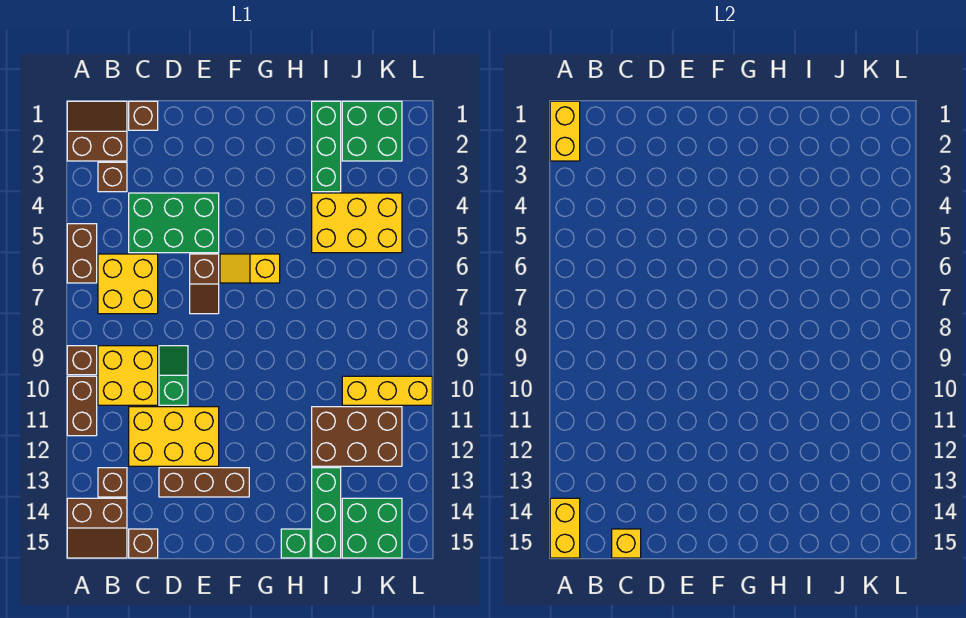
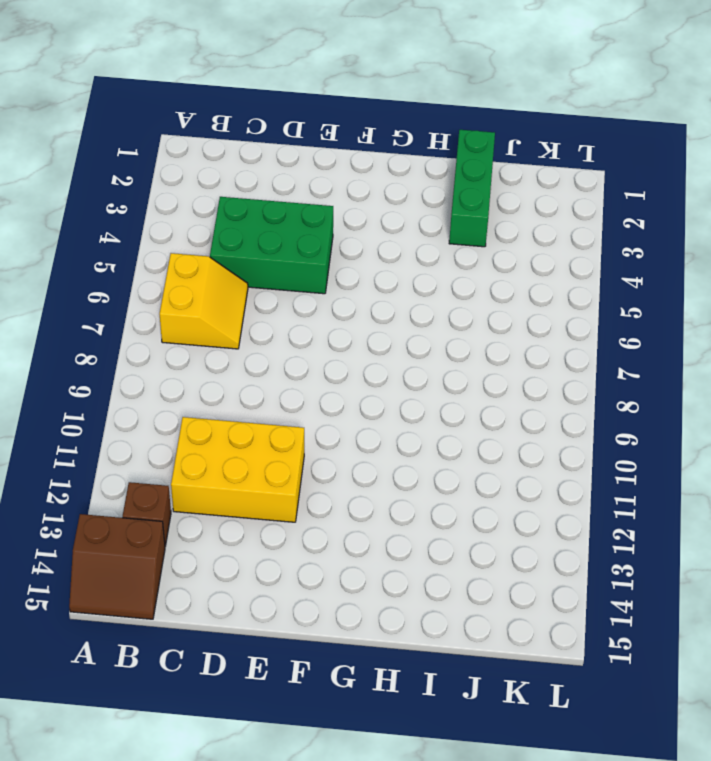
yellow slope B6:C7 level 1 top B -> yellow brick B6:C7 level 1
none -> brown slope A1:B2 level 1 top 2
none -> brown brick A5:A6 level 1
none -> brown brick A9 level 1

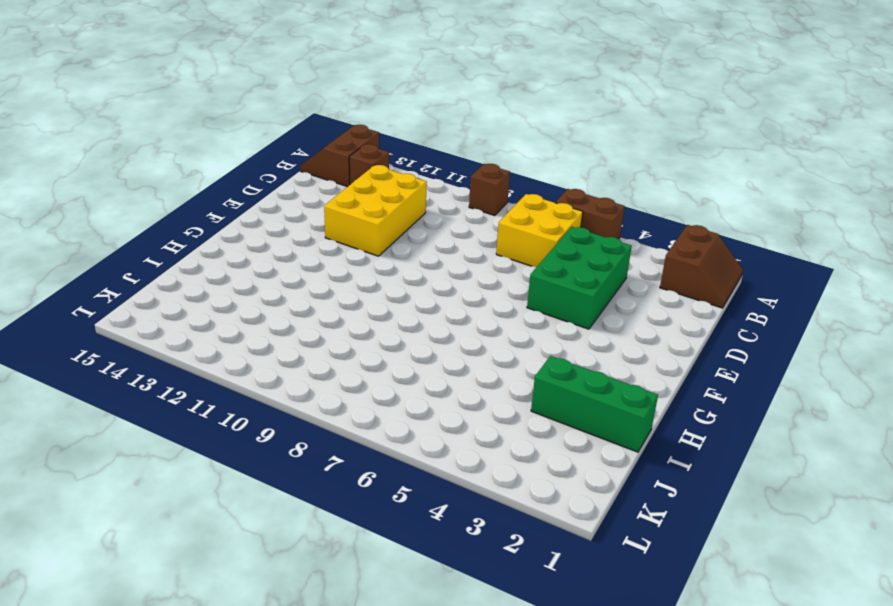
none -> brown brick A10:A11 level 1
none -> brown brick B3 level 1
none -> yellow brick B9:C10 level 1

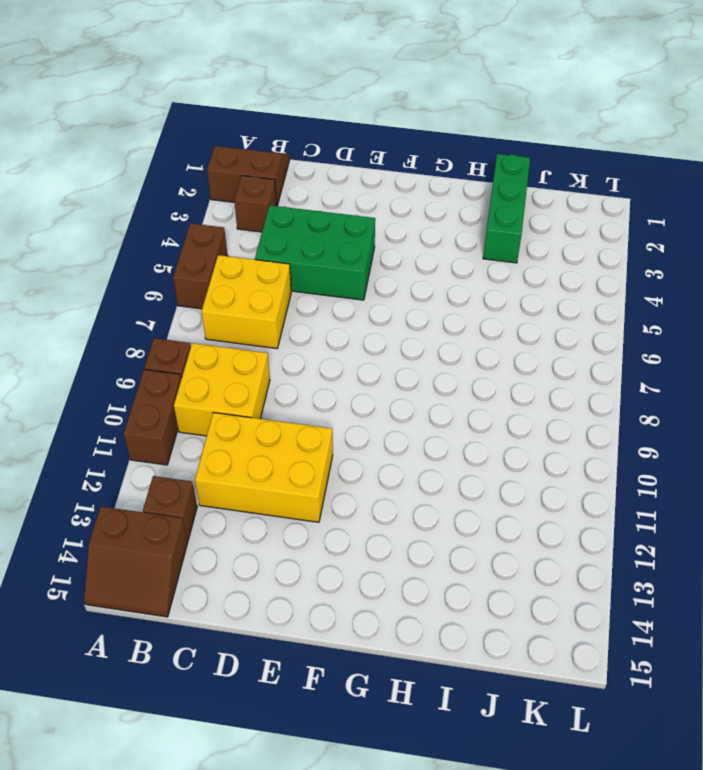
none -> brown brick C1 level 1
none -> brown brick C15 level 1
none -> green slope D9:D10 level 1 top 10

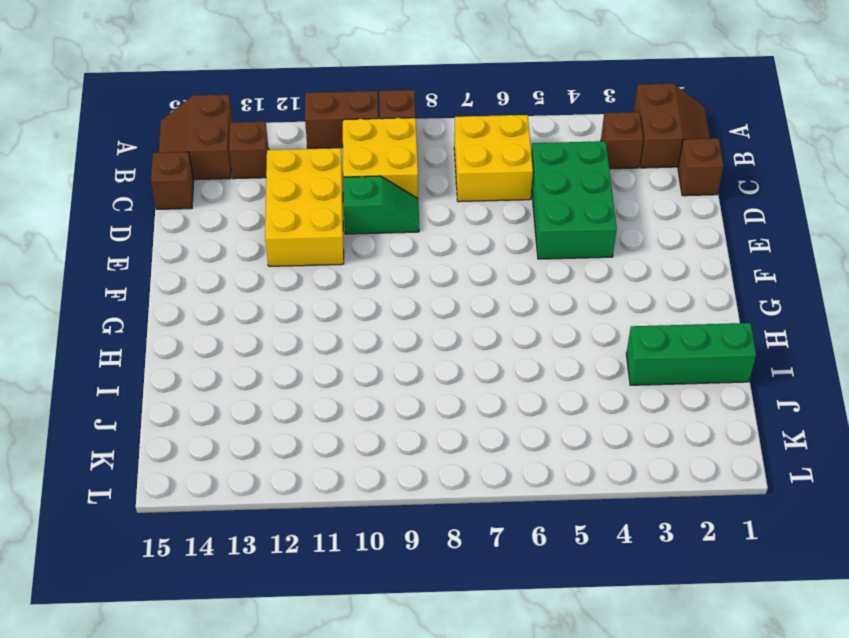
none -> brown brick A5:A6 level 1
none -> brown brick D13:F13 level 1
none -> brown slope E6:E7 level 1 top 6

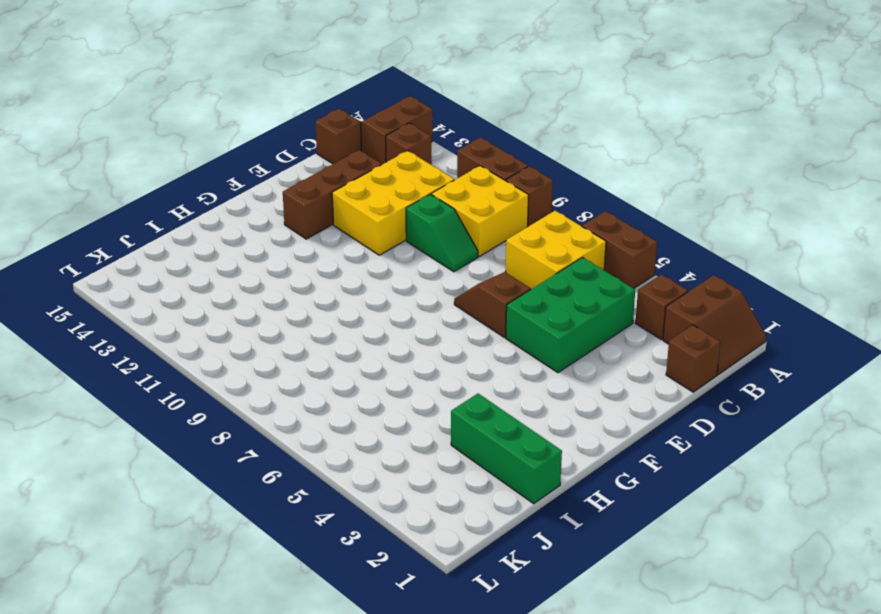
none -> yellow slope F6:G6 level 1 top G
none -> green brick H15 level 1
none -> yellow brick I4:K5 level 1

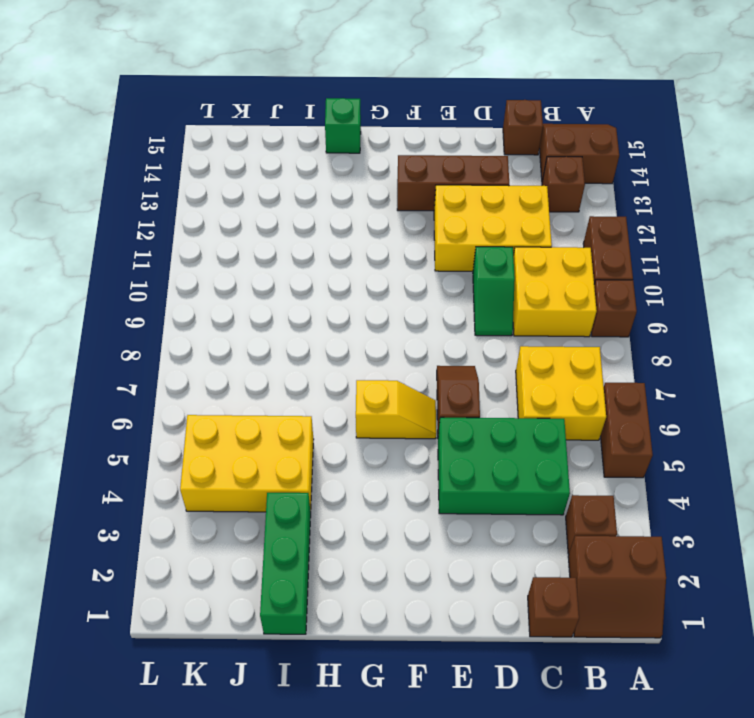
none -> brown brick I11:K12 level 1
none -> green brick I13:I15 level 1
none -> green brick J1:K2 level 1

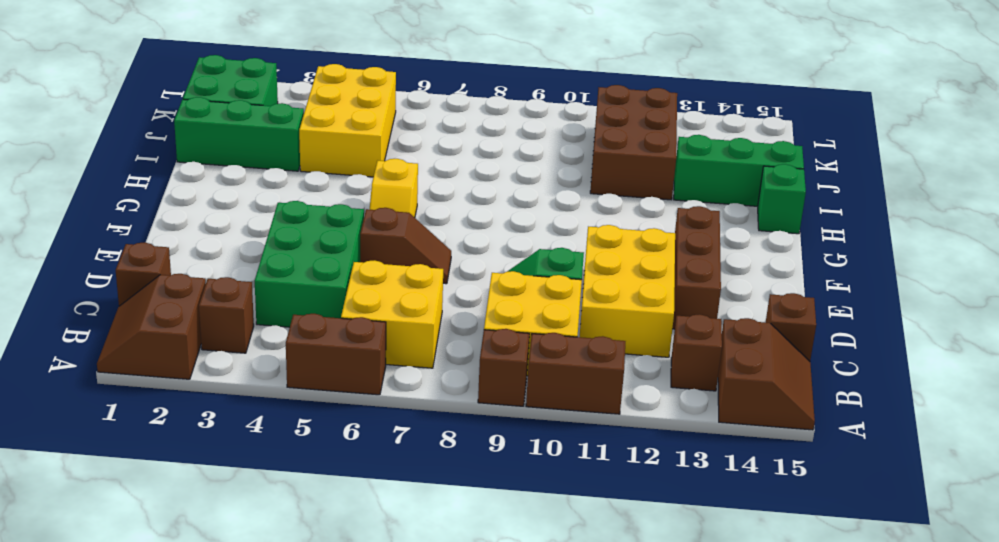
none -> yellow brick J10:L10 level 1
none -> green brick J14:K15 level 1
none -> yellow brick A1:A2 level 2

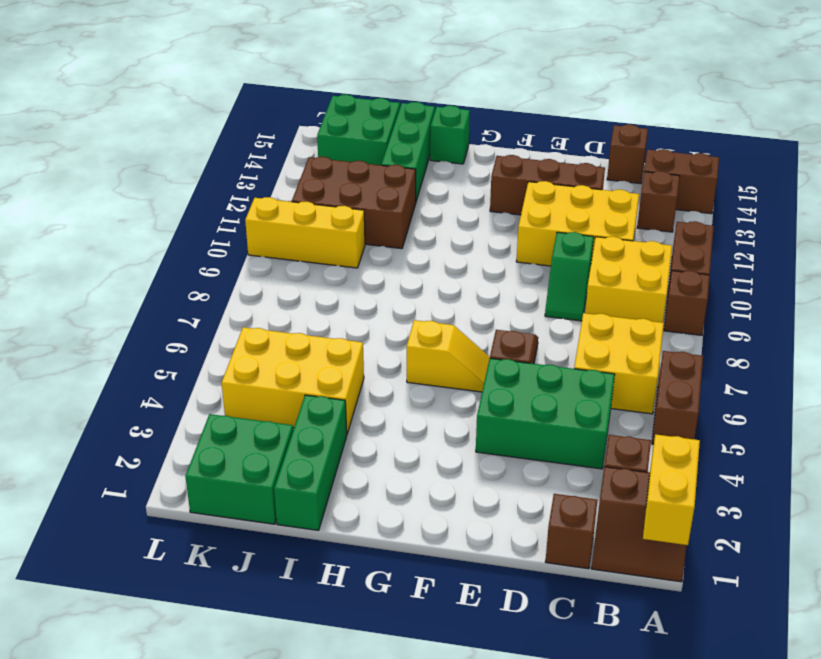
none -> yellow brick A14:A15 level 2
none -> yellow brick C15 level 2

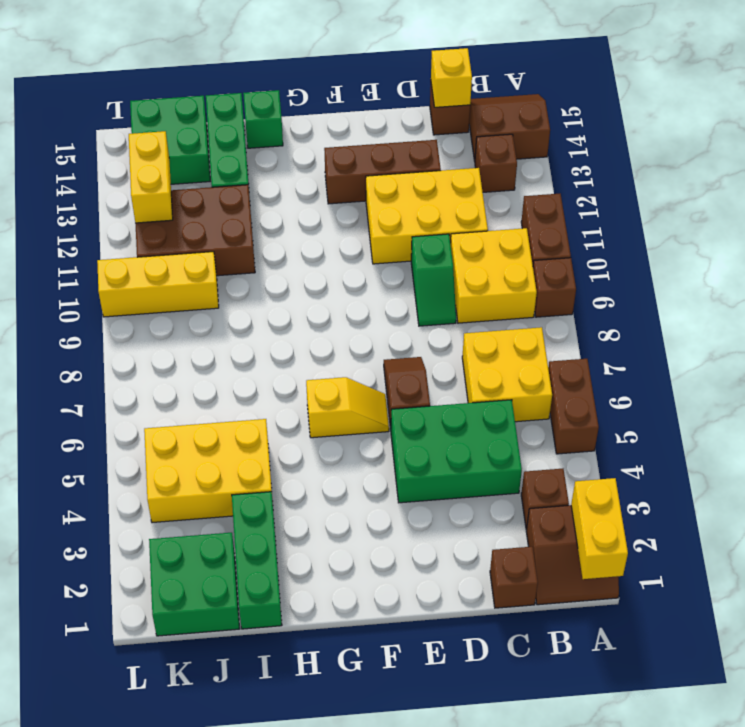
yellow brick K12:K13 level 2 -> yellow brick A14:A15 level 2

